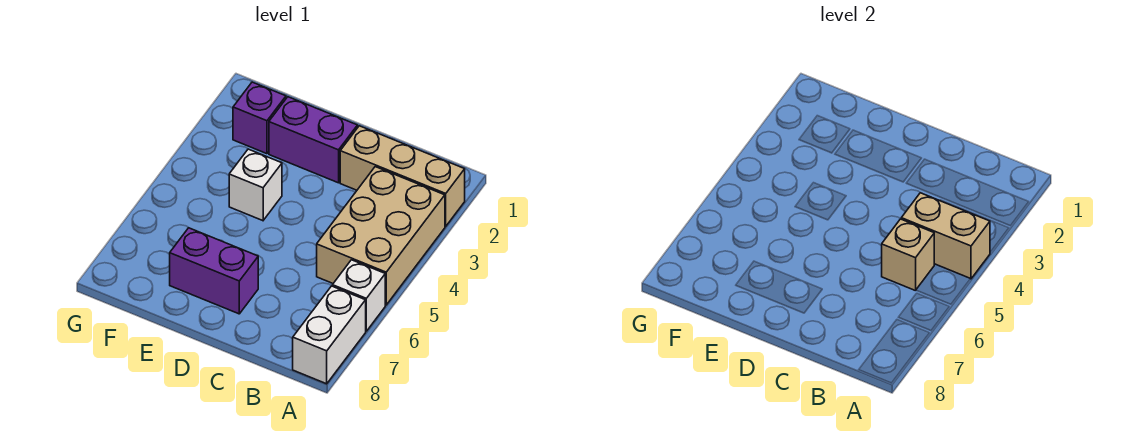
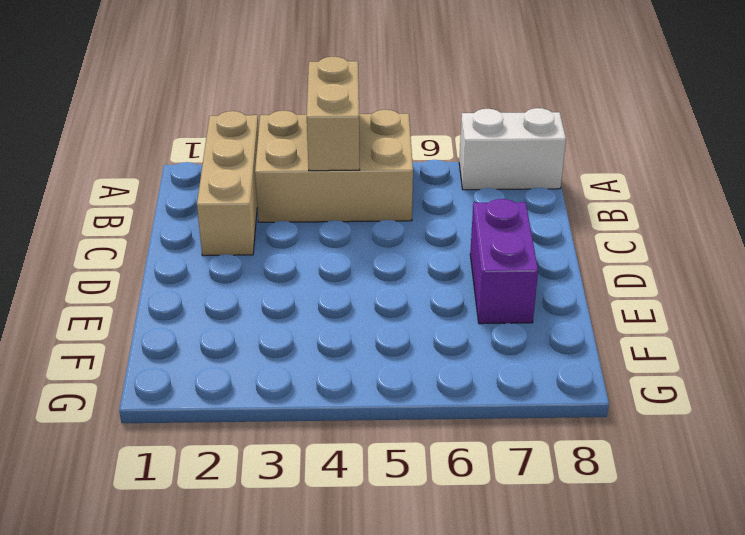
none -> white brick A6 level 1
none -> purple brick D2:E2 level 1

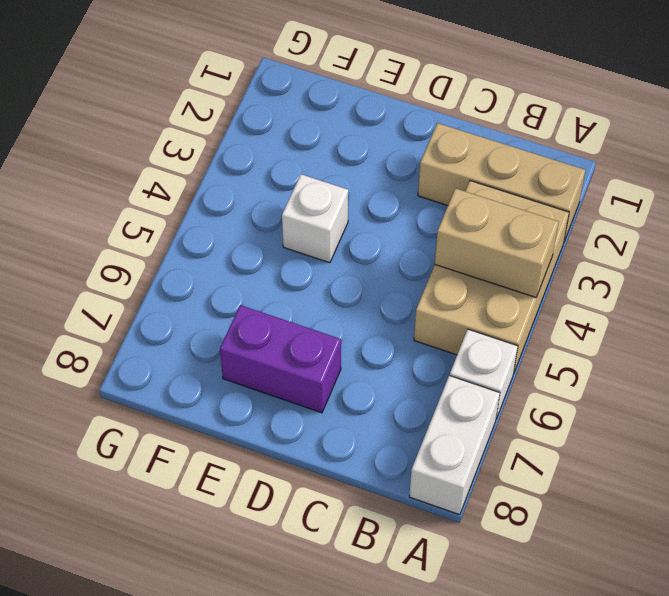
none -> purple brick D2:E2 level 1
none -> purple brick F2 level 1

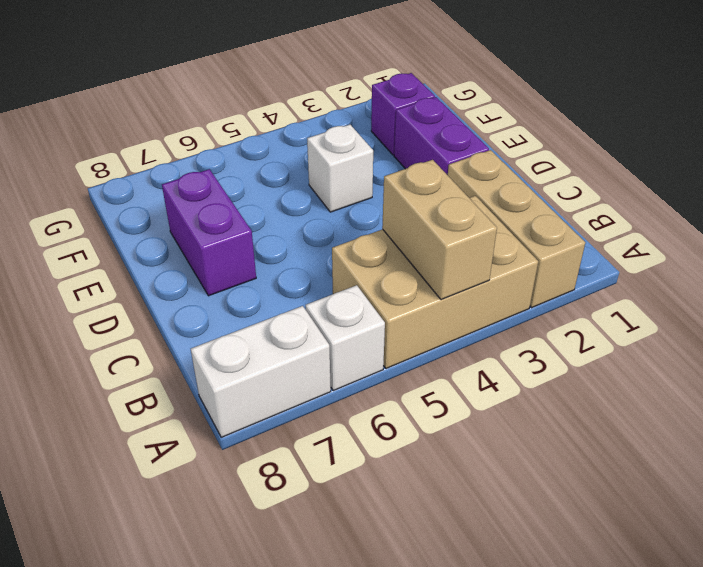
none -> tan brick B5 level 2

